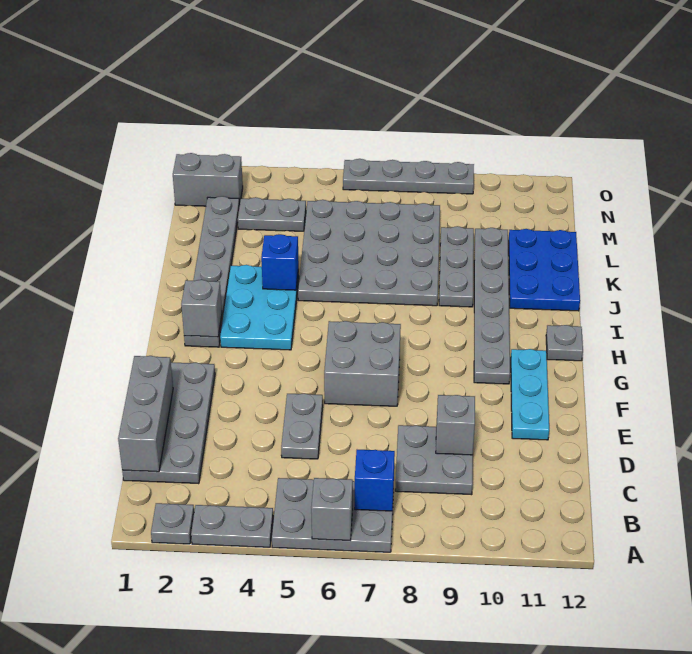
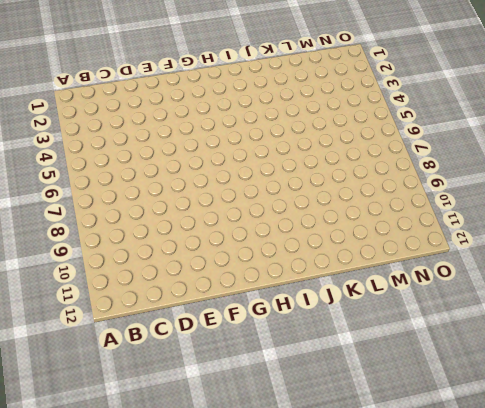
none -> grey plate A2 level 1
none -> grey plate A3:A4 level 1
none -> grey plate A5:B7 level 1

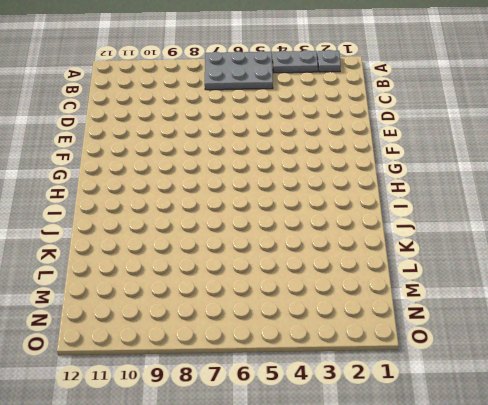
none -> grey plate C1:F2 level 1
none -> grey plate C8:D9 level 1
none -> grey plate D5:E5 level 1

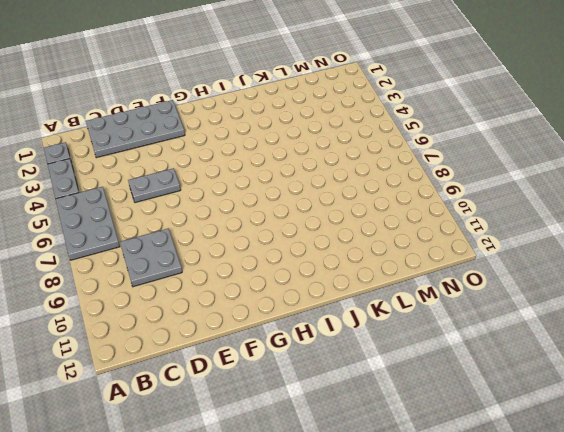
none -> cyan plate E11:G11 level 1
none -> grey brick F6:G7 level 1
none -> grey plate G10:L10 level 1

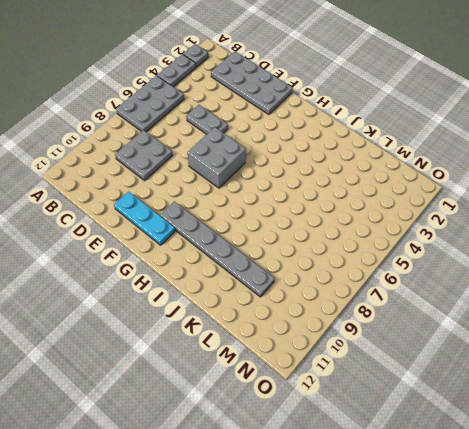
none -> grey plate H2:M2 level 1
none -> cyan plate H3:J4 level 1
none -> grey plate H12 level 1

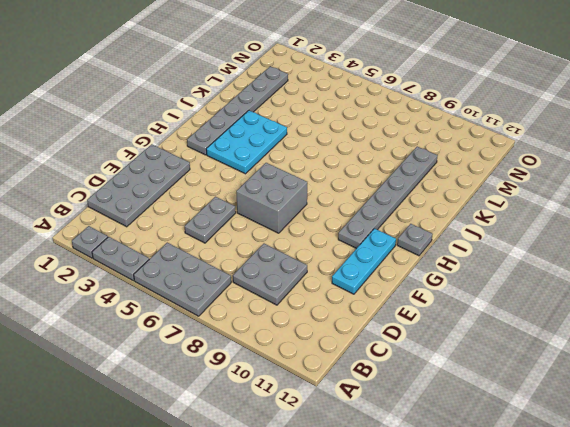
none -> grey plate J5:M8 level 1
none -> grey plate J9:L9 level 1
none -> blue plate J11:L12 level 1

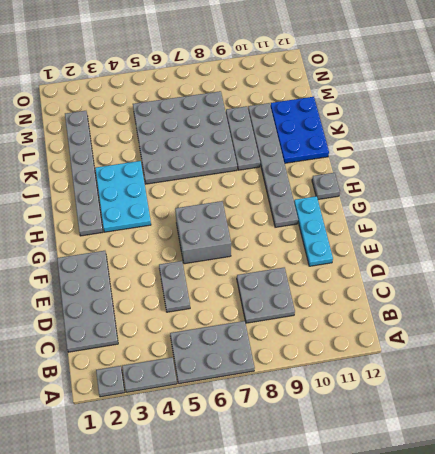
none -> grey plate M3:M4 level 1
none -> grey brick N1:N2 level 1
none -> grey plate O6:O9 level 1

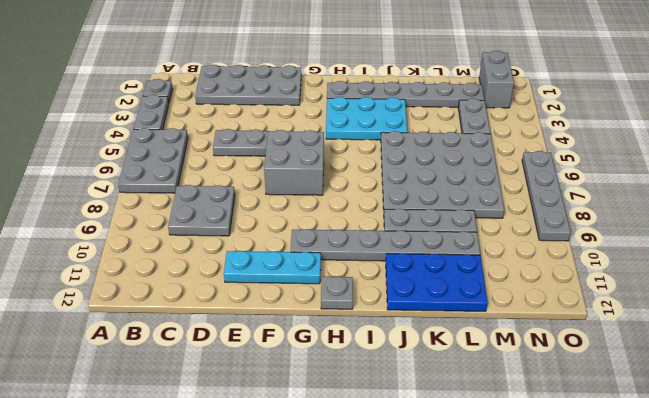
none -> grey brick A6 level 2
none -> blue brick B7 level 2
none -> grey brick C1:E1 level 2

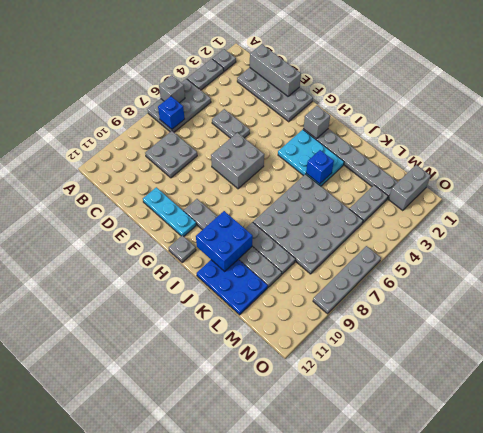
blue brick I10:J11 level 2 -> none
none -> grey brick D9 level 2

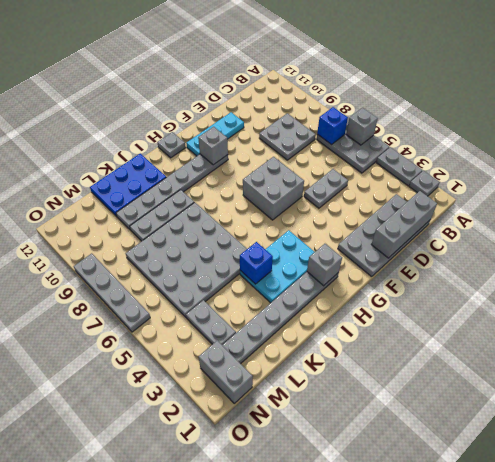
grey brick G10 level 2 -> grey brick D9 level 2

